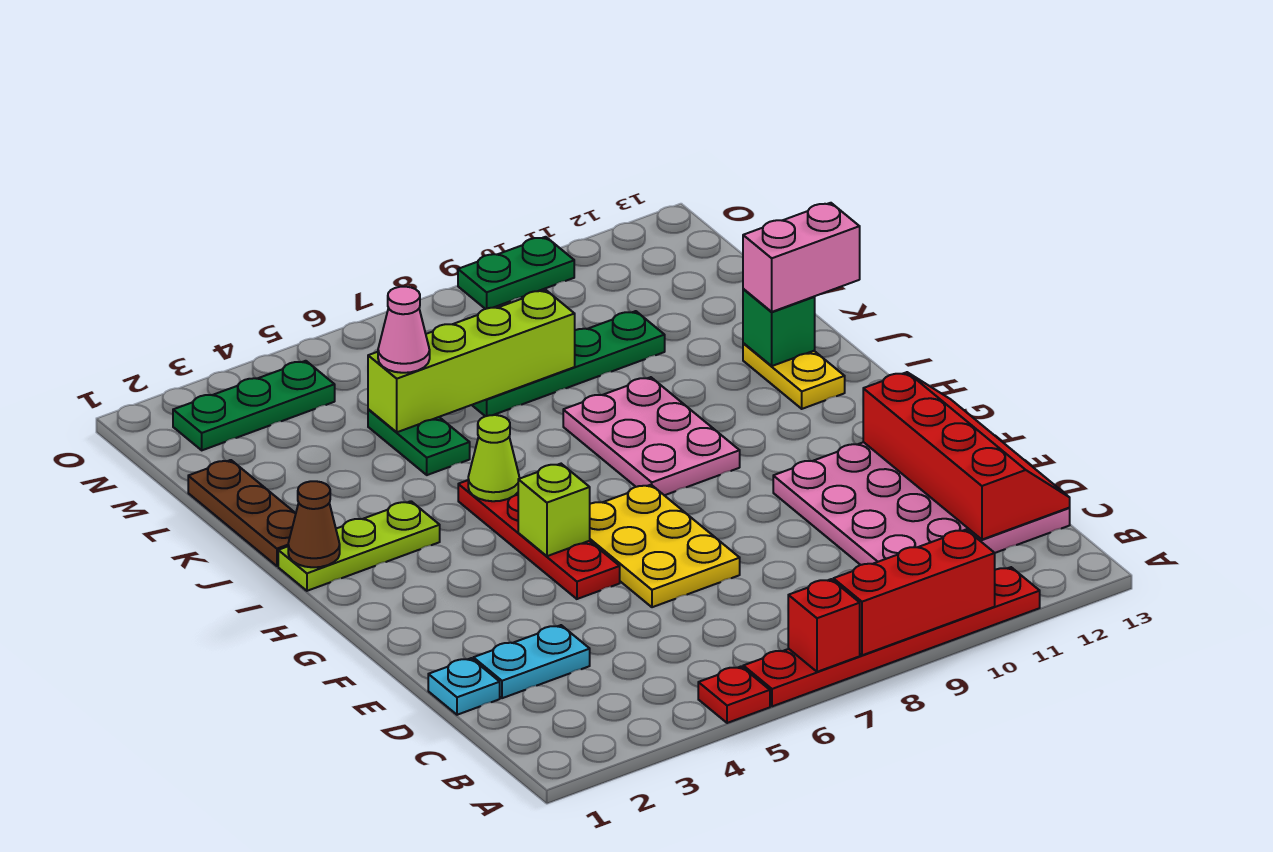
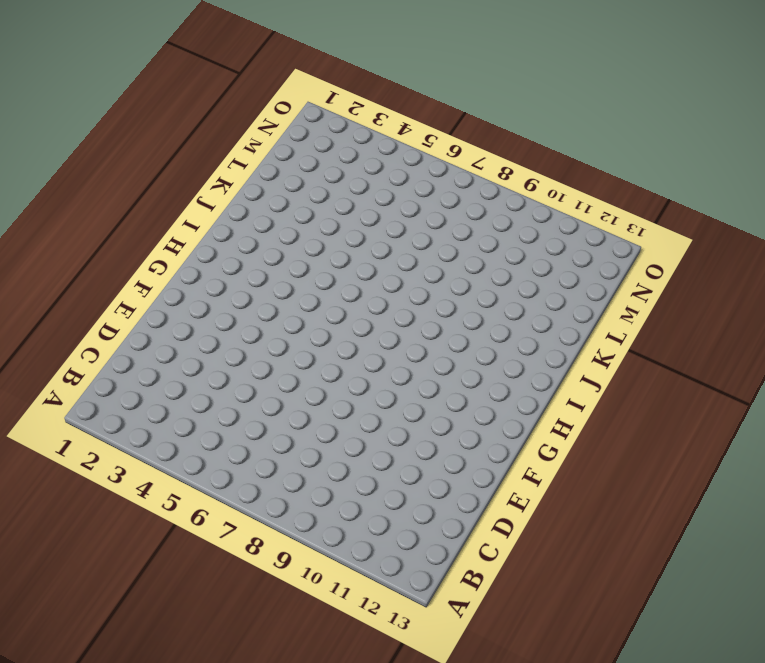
none -> red plate A5 level 1
none -> red plate A6:A11 level 1
none -> pink plate C10:F13 level 1

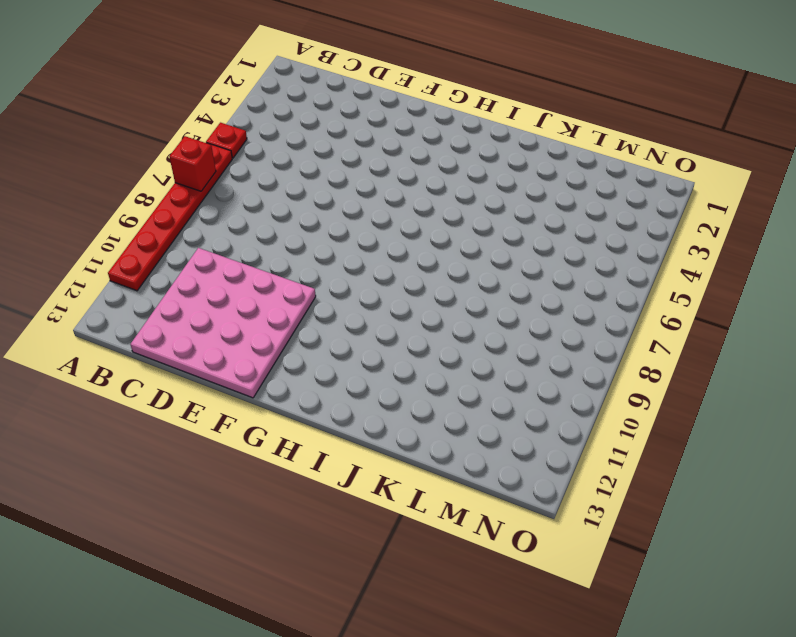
none -> cyan plate D1 level 1
none -> cyan plate D2:D3 level 1
none -> yellow plate E6:G7 level 1

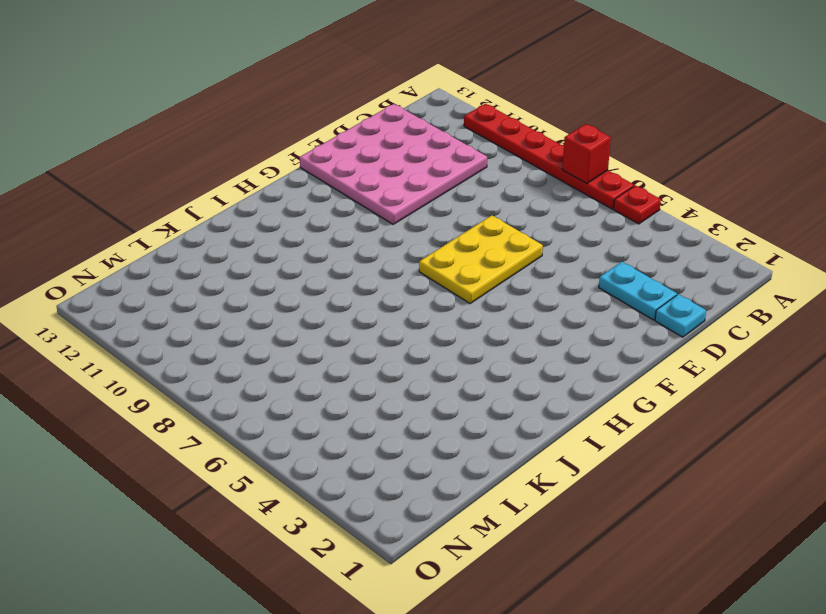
none -> red plate F5:I5 level 1
none -> pink plate H8:J9 level 1
none -> lime plate I1:I3 level 1

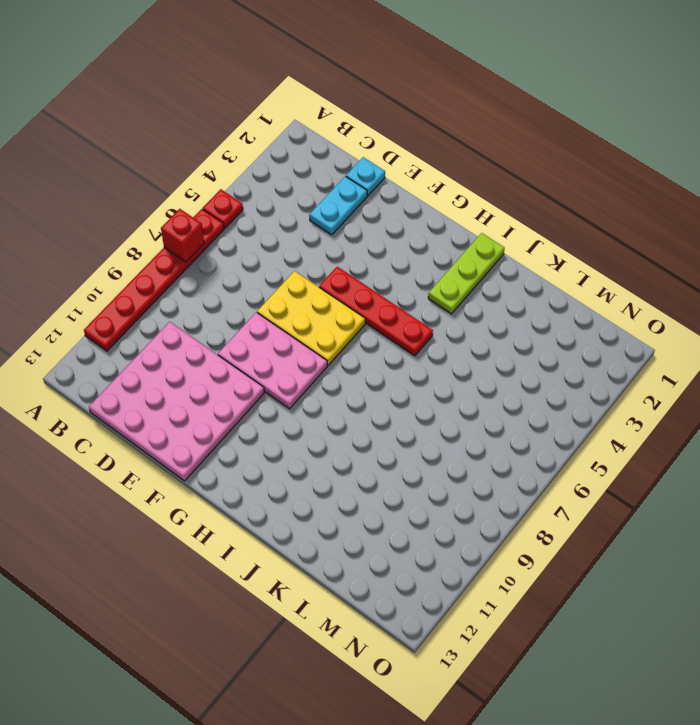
pink plate E8:G9 level 1 -> pink plate H8:J9 level 1
none -> yellow plate I12:J12 level 1
none -> brown plate J1:L1 level 1
none -> green plate K5:L5 level 1

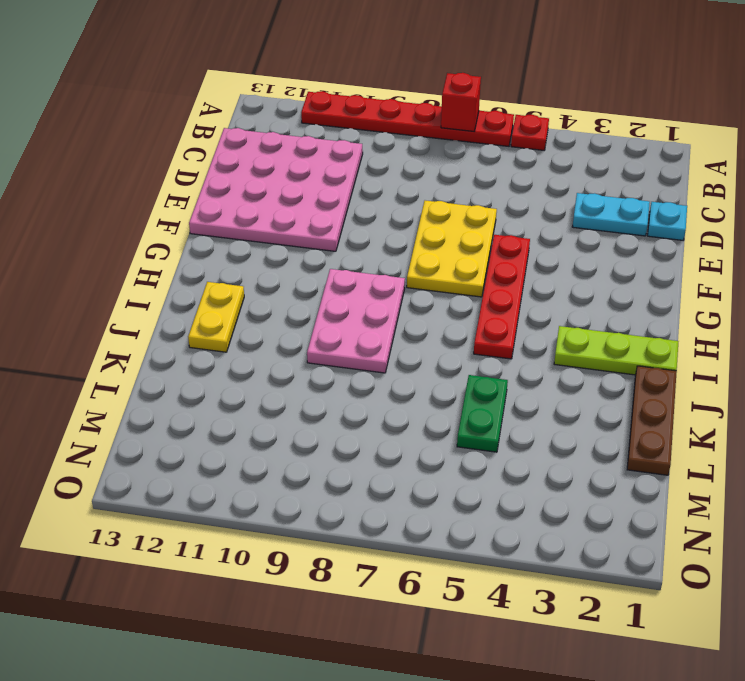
none -> green plate L7:L10 level 1
none -> green plate N2:N4 level 1
none -> green plate O9:O10 level 1

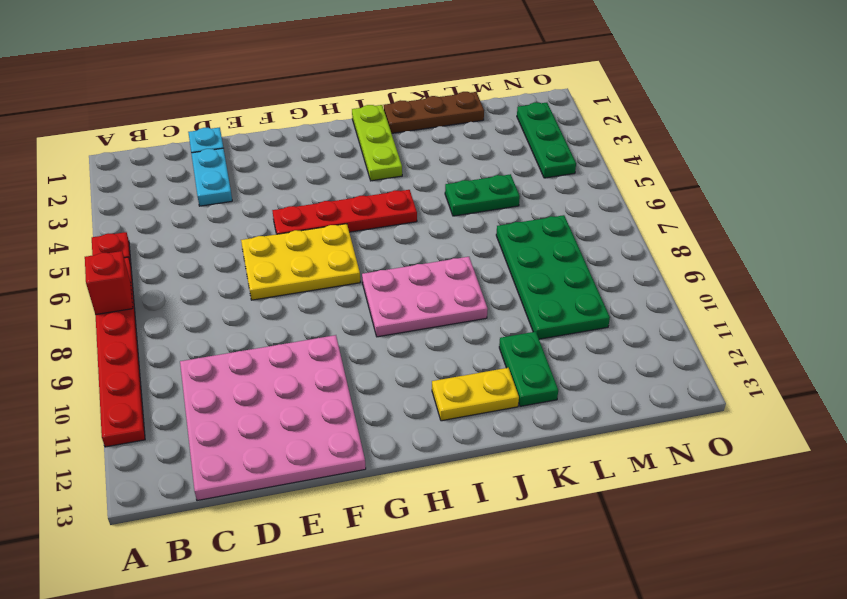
green plate K11:K12 level 1 -> green plate O9:O10 level 1
green plate L7:M10 level 1 -> green plate L7:L10 level 1
none -> red brick A8:A10 level 2
none -> red slope C12:F13 level 2 top 12
none -> lime brick G5 level 2

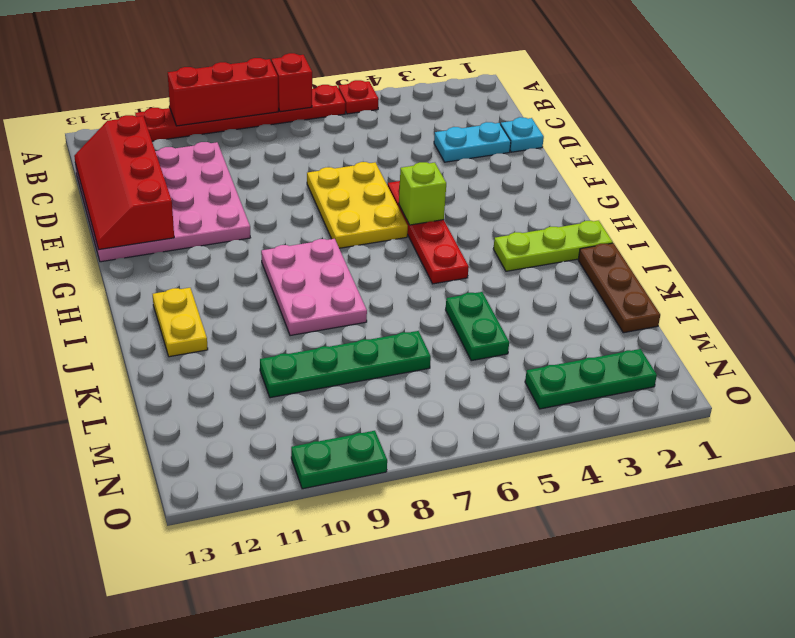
none -> brown cone I1 level 2
none -> lime cone I5 level 2
none -> green brick J12 level 2

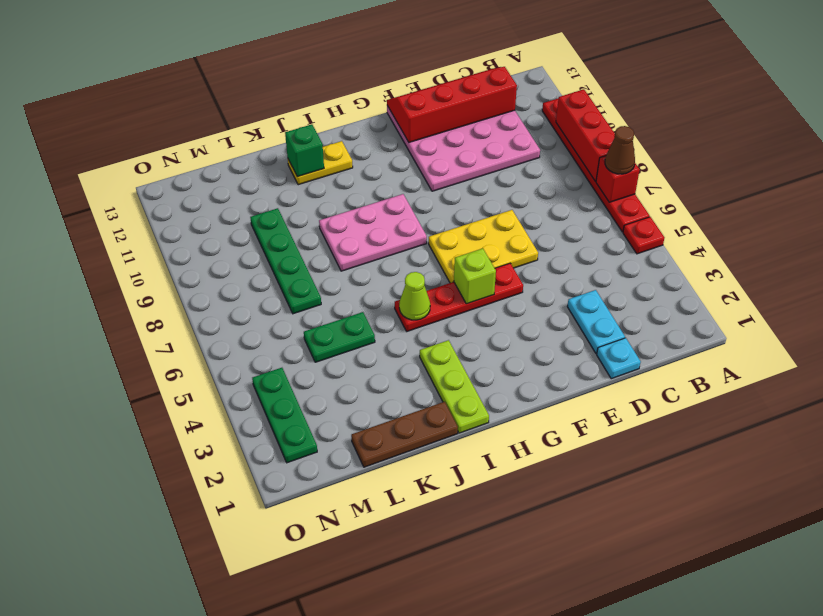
brown cone A7 level 3 -> brown cone I1 level 2
none -> green plate O9:O10 level 1
none -> lime brick L5:L8 level 2
none -> pink brick J12:J13 level 3

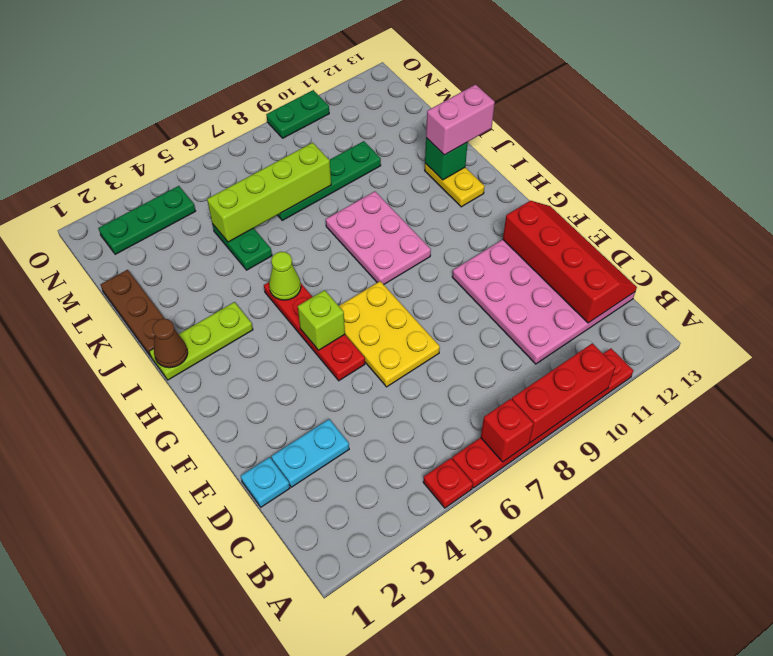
none -> pink cone L5 level 3

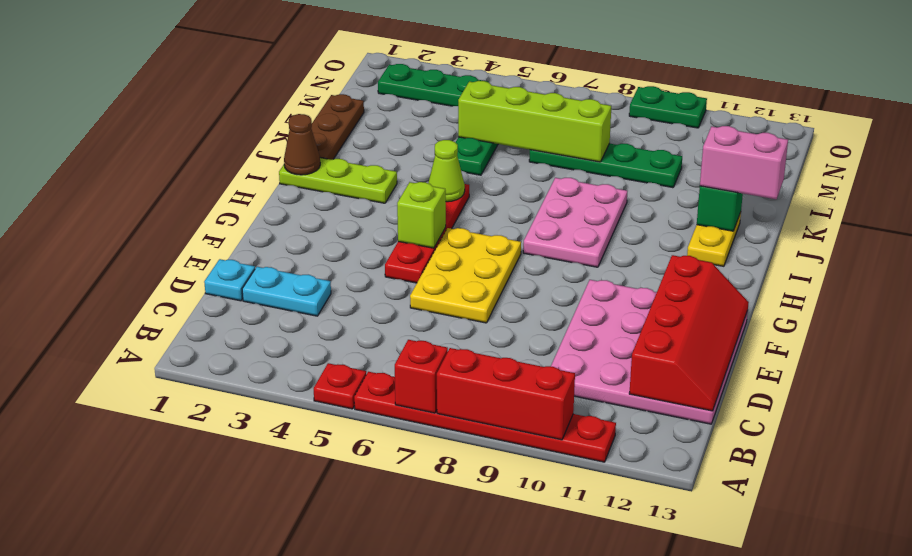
none -> pink cone L5 level 3

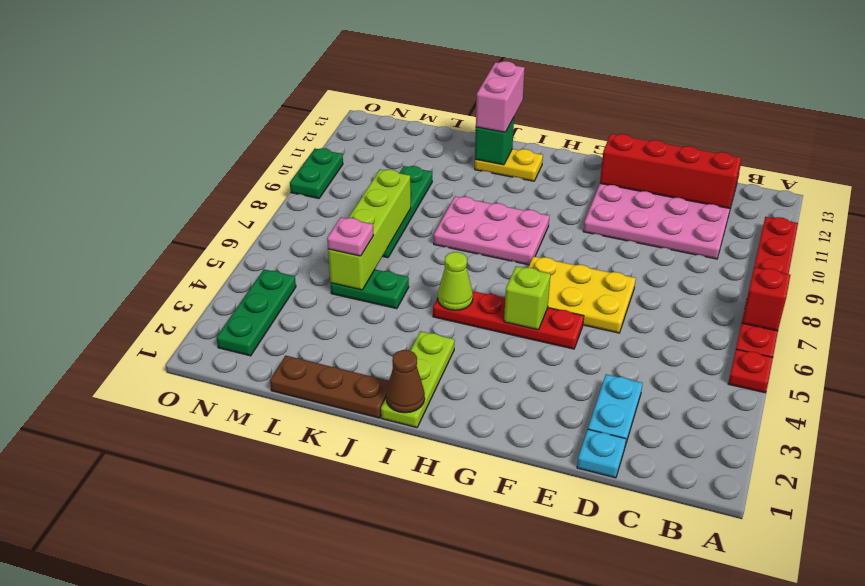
pink plate L5 level 3 -> pink cone L5 level 3
none -> red brick A8:A10 level 2

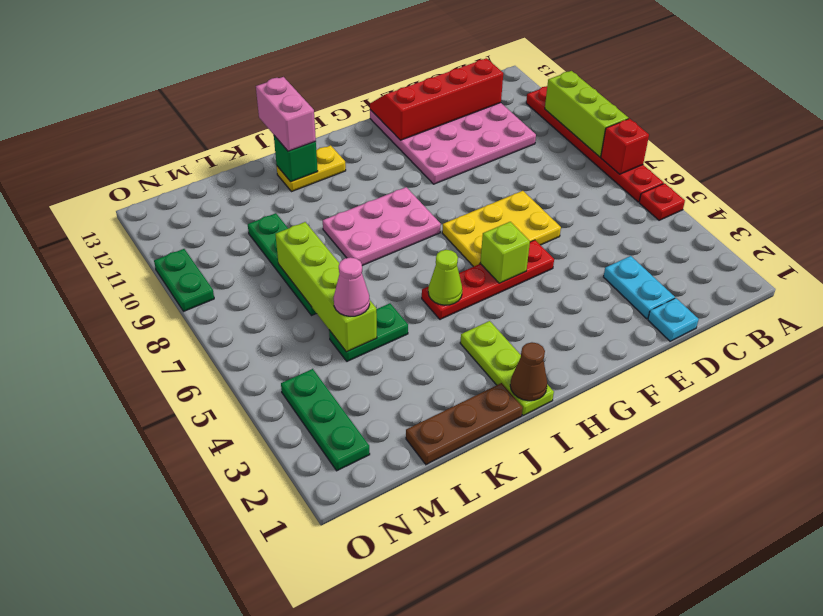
lime brick A8:A10 level 2 -> red brick A8:A10 level 2

